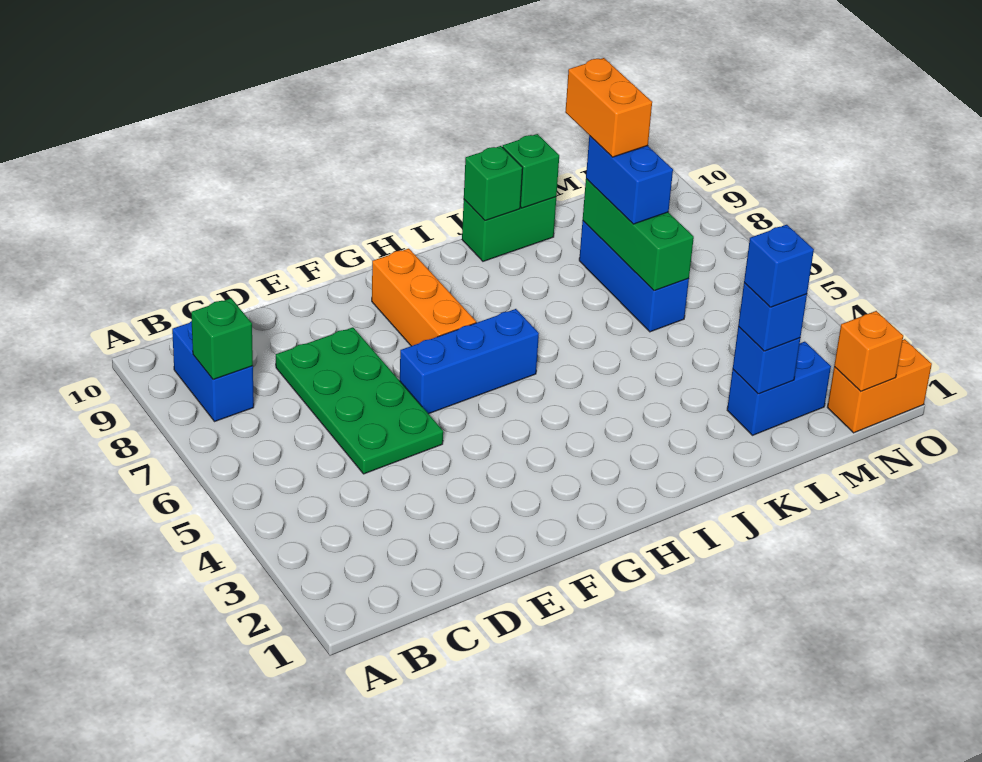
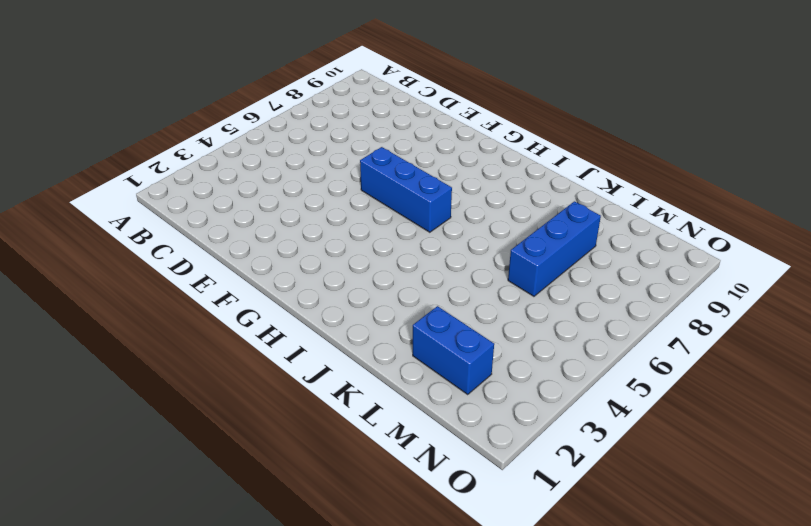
none -> blue brick B8:B9 level 1
none -> green plate D5:E8 level 1
none -> orange brick G7:G9 level 1

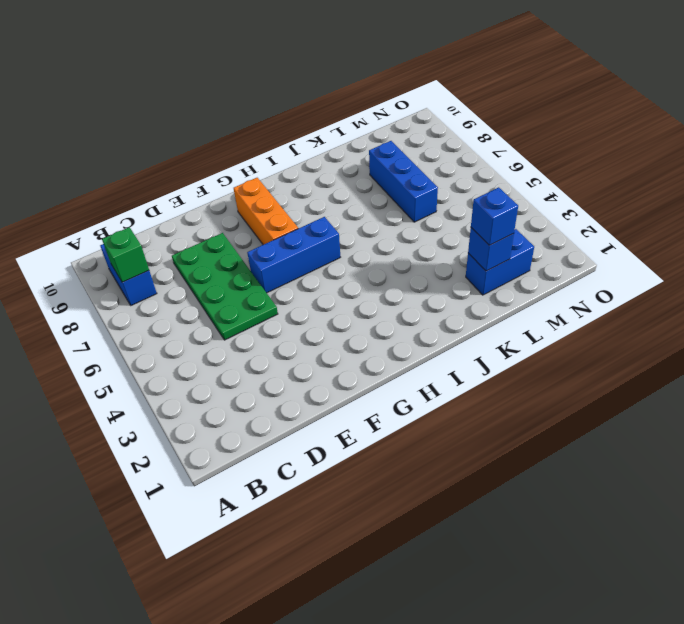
none -> green brick J10:K10 level 1
none -> orange brick N1:O1 level 1
none -> green brick J10 level 2

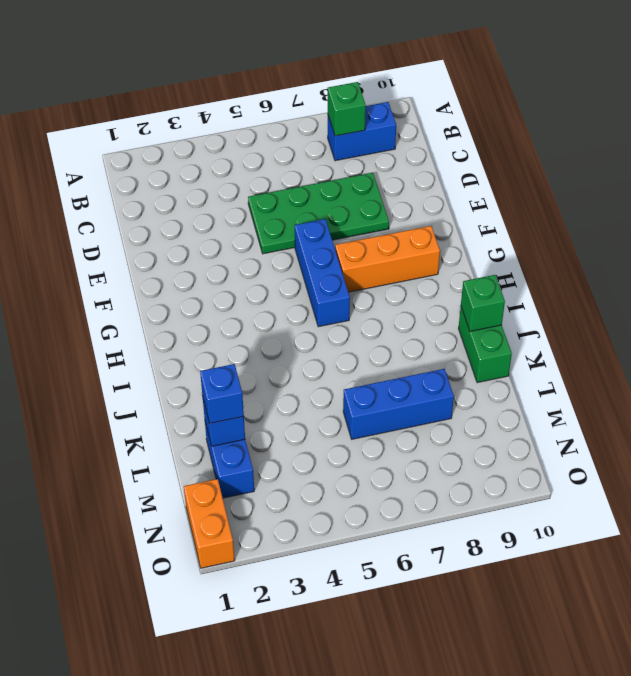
none -> green brick K10 level 2
none -> green brick L6:L8 level 2
none -> orange brick N1 level 2

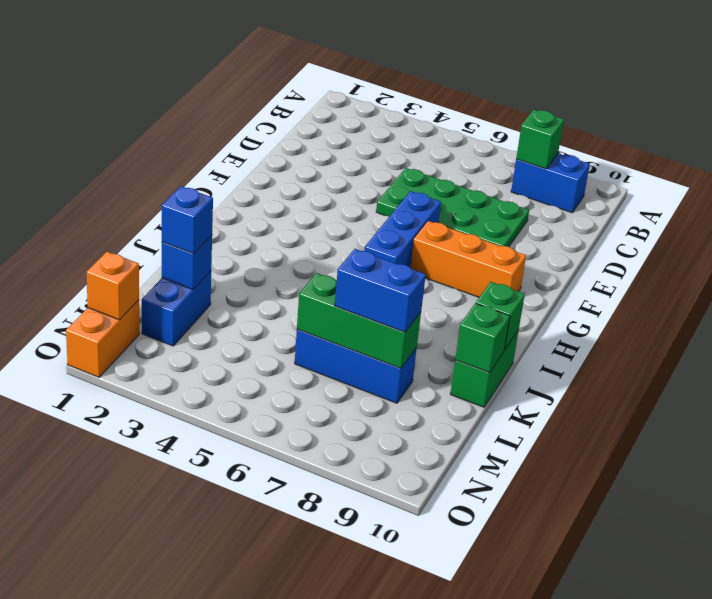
none -> blue brick L2 level 4
none -> orange brick L8:L9 level 4

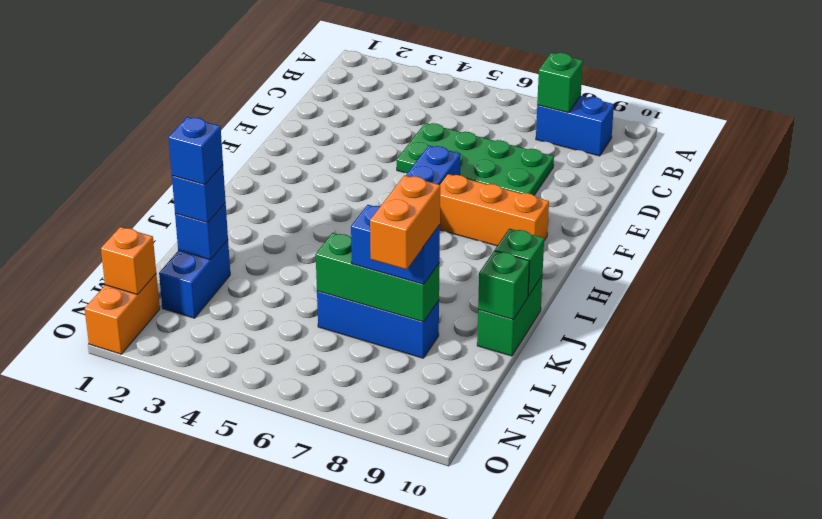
orange brick L8:M8 level 4 -> orange brick L8:L9 level 4

